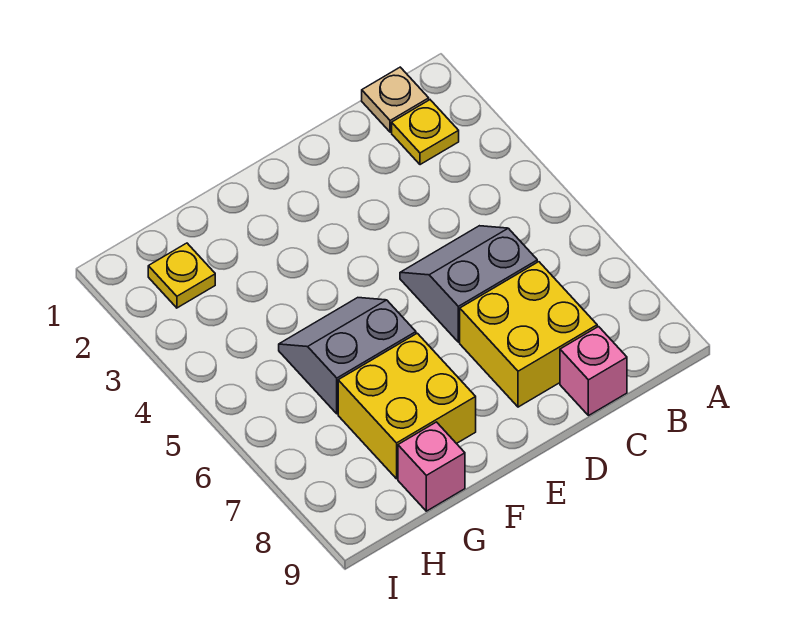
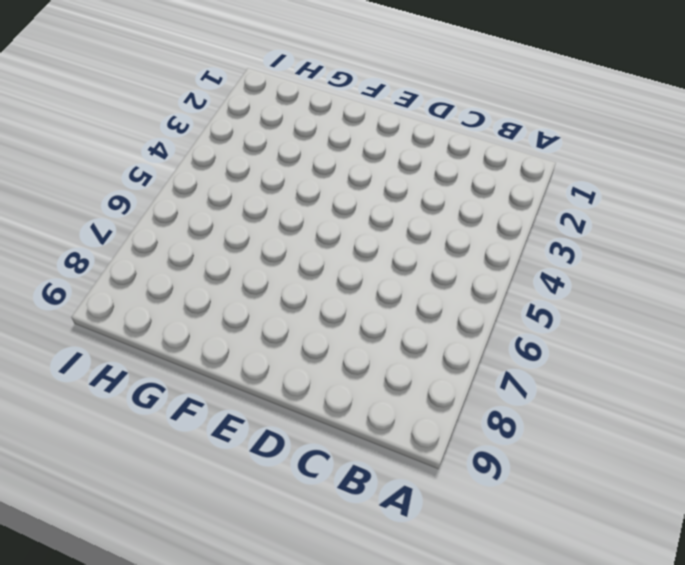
none -> tan plate B1 level 1
none -> yellow plate B2 level 1

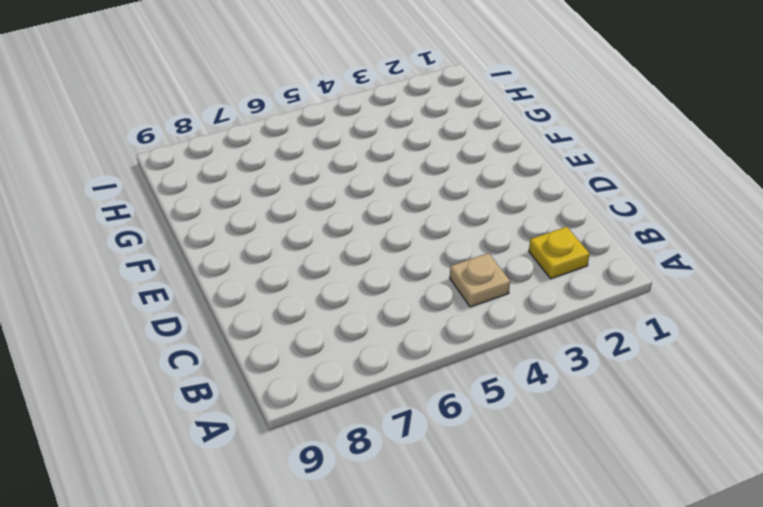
tan plate B4 level 1 -> tan plate B1 level 1
none -> grey slope C5:D6 level 1 top 6
none -> yellow brick C7:D8 level 1

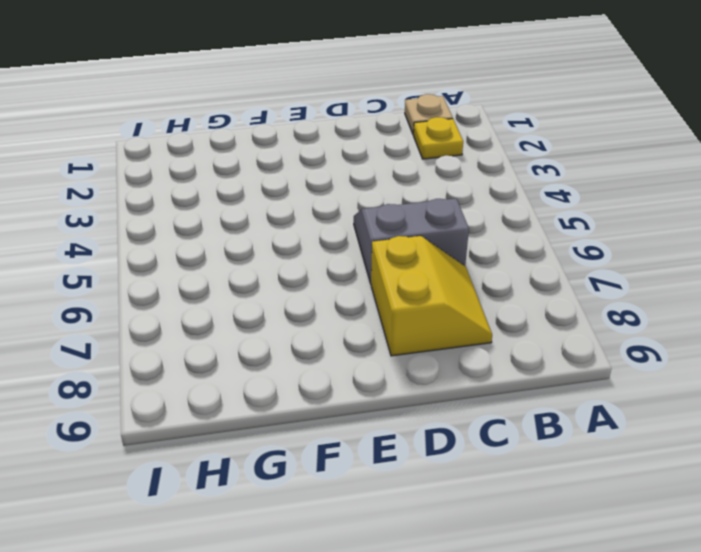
yellow slope C7:D8 level 1 top D -> yellow brick C7:D8 level 1
none -> pink brick C9 level 1
none -> grey slope F5:G6 level 1 top 6

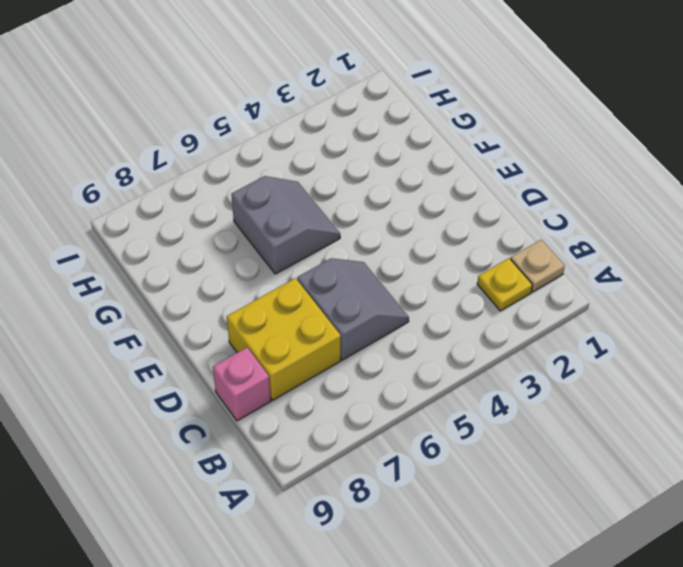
none -> yellow brick F7:G8 level 1
none -> pink brick G9 level 1

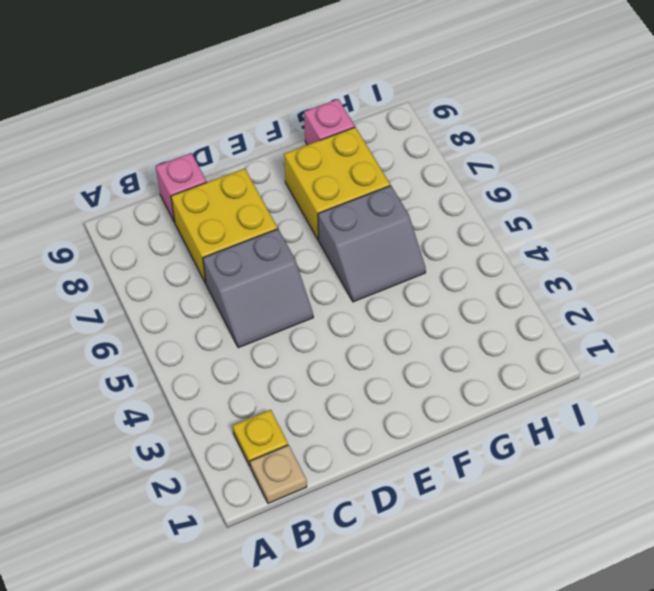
none -> yellow plate H2 level 1

